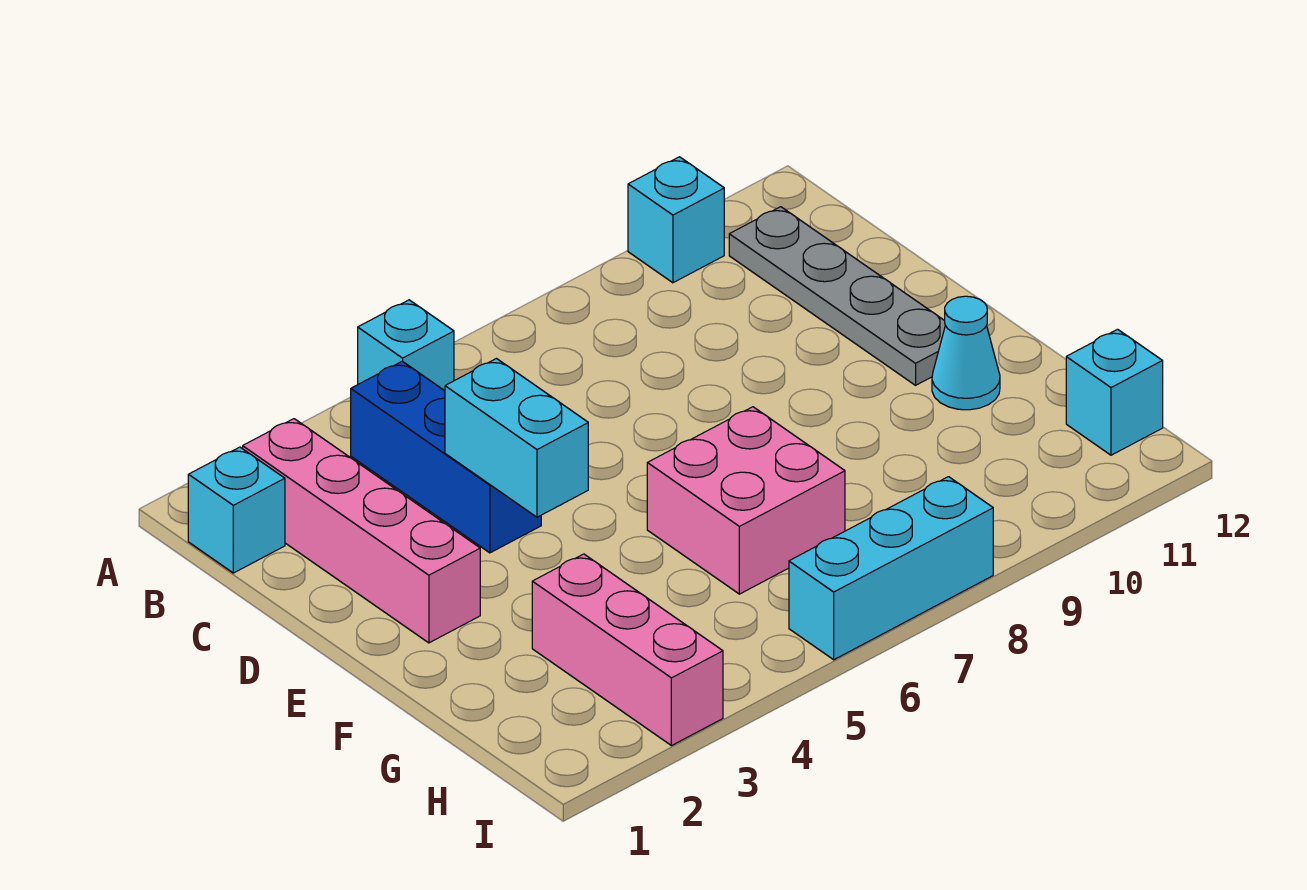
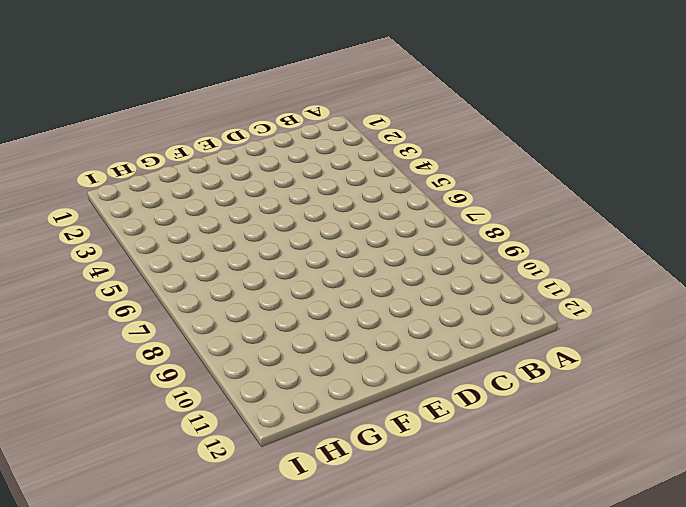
none -> cyan brick A5 level 1
none -> cyan brick A10 level 1
none -> cyan brick B1 level 1

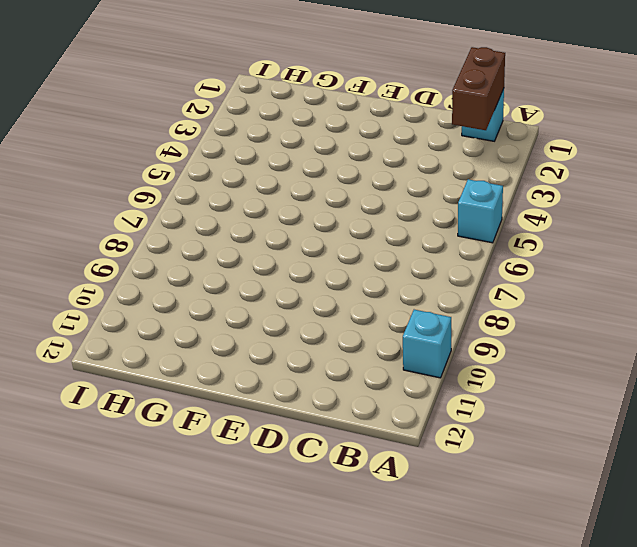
brown brick B1:B2 level 2 -> none
none -> pink brick B2:E2 level 1
none -> blue brick B4:D4 level 1
none -> grey plate B11:E11 level 1

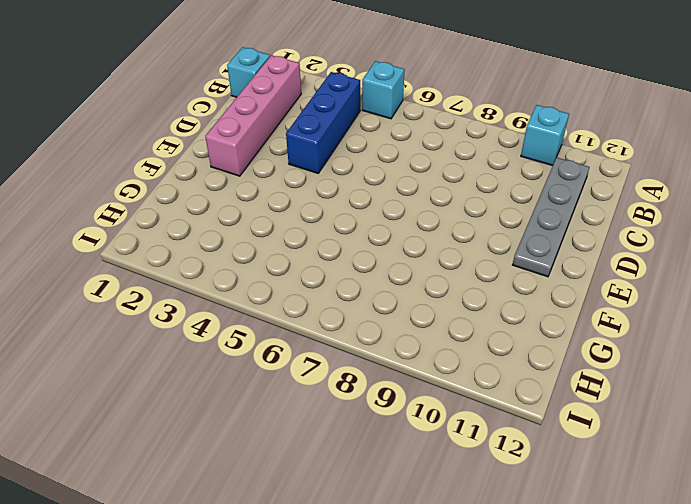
none -> pink brick F6:G7 level 1
none -> cyan cone F11 level 1
none -> pink brick G3:I3 level 1

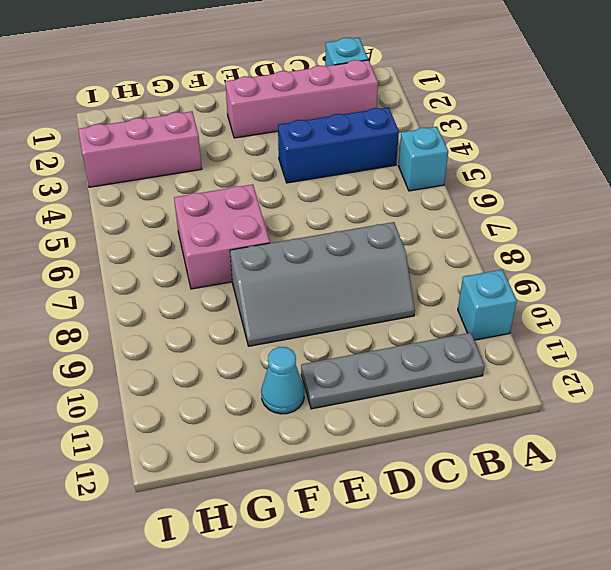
grey slope C8:F9 level 1 top 8 -> none
none -> cyan brick H12 level 1
none -> cyan brick I6:I8 level 1
none -> cyan brick D4:E4 level 2

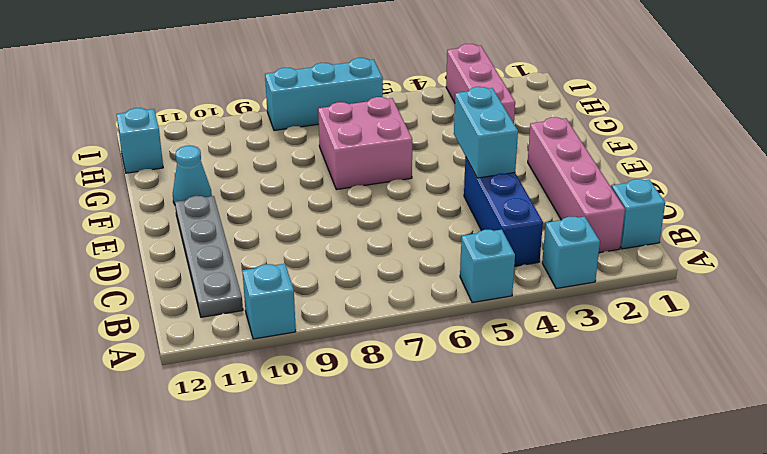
cyan brick A3 level 1 -> none

